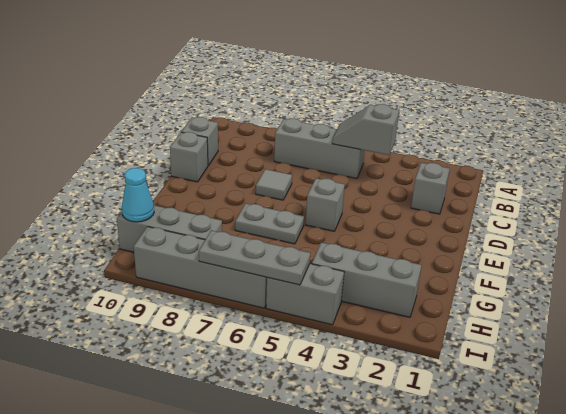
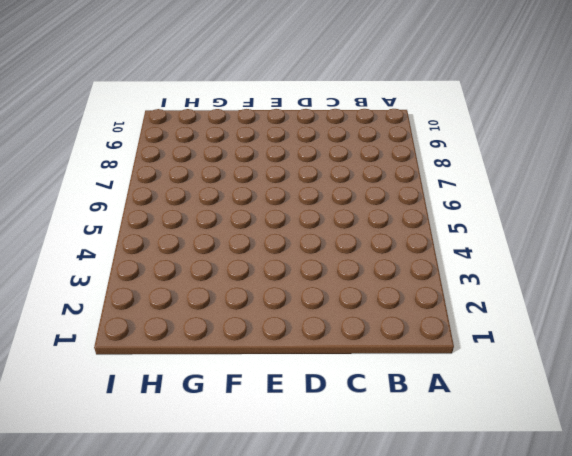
none -> grey brick B5:B7 level 1
none -> grey brick C2 level 1
none -> grey brick C10 level 1

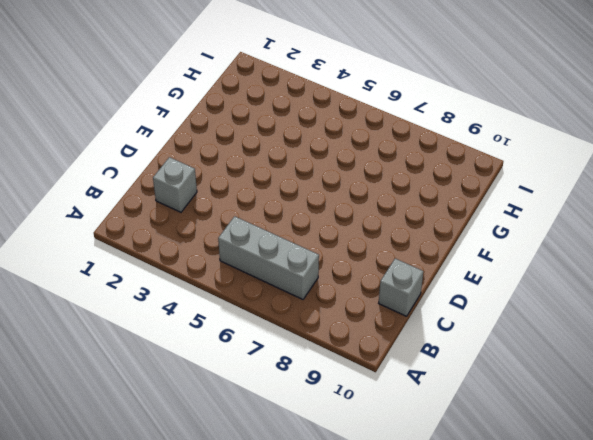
none -> grey tile D7 level 1
none -> grey brick D10 level 1
none -> grey brick E5 level 1

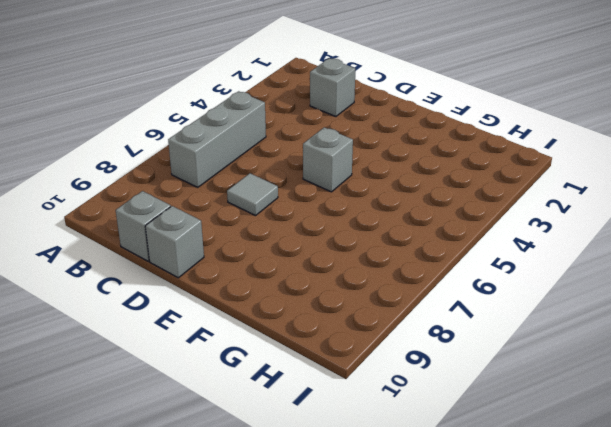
none -> grey plate F6:F7 level 1
none -> grey brick H2:H4 level 1
none -> grey brick H8:H10 level 1

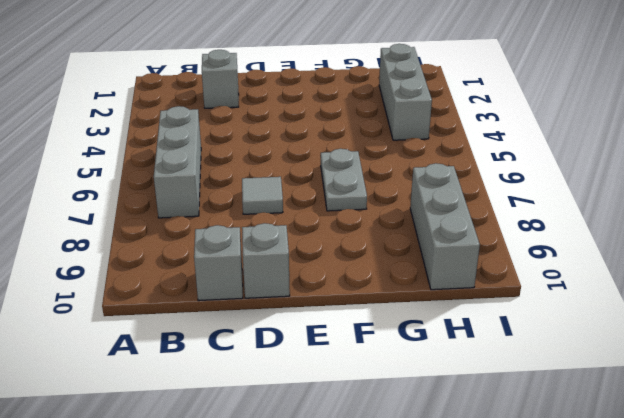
none -> grey brick E5 level 1
none -> grey brick I4:I5 level 1
none -> grey brick I6:I9 level 1

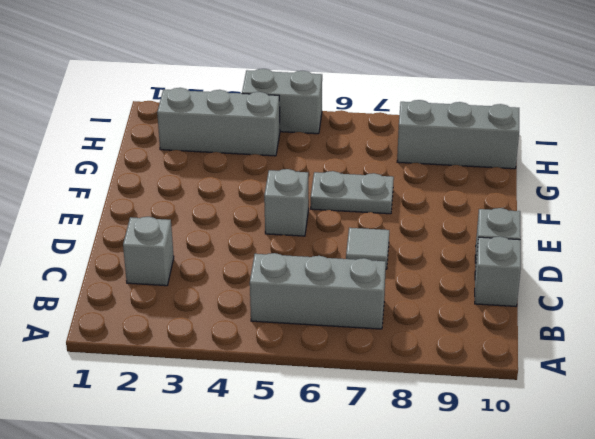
none -> grey brick I6:I9 level 1
none -> grey slope B4:B5 level 2 top 4
none -> cyan cone H10 level 2

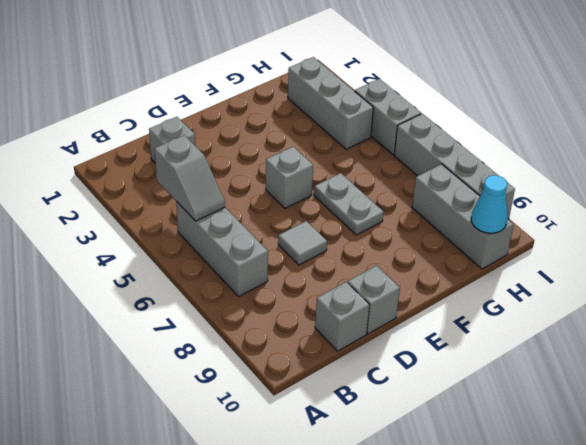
none -> grey plate I5:I7 level 2

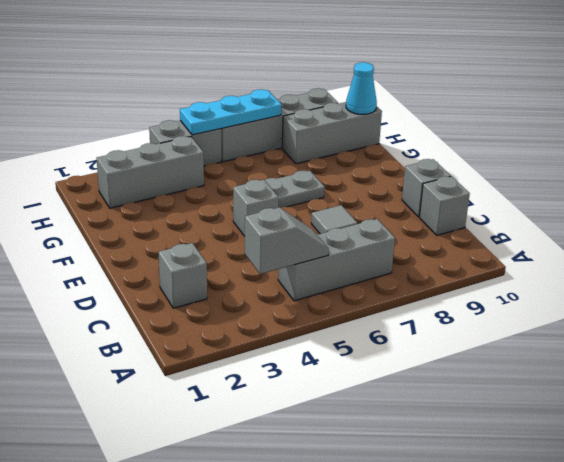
cyan plate I5:I7 level 2 -> grey plate I5:I7 level 2

